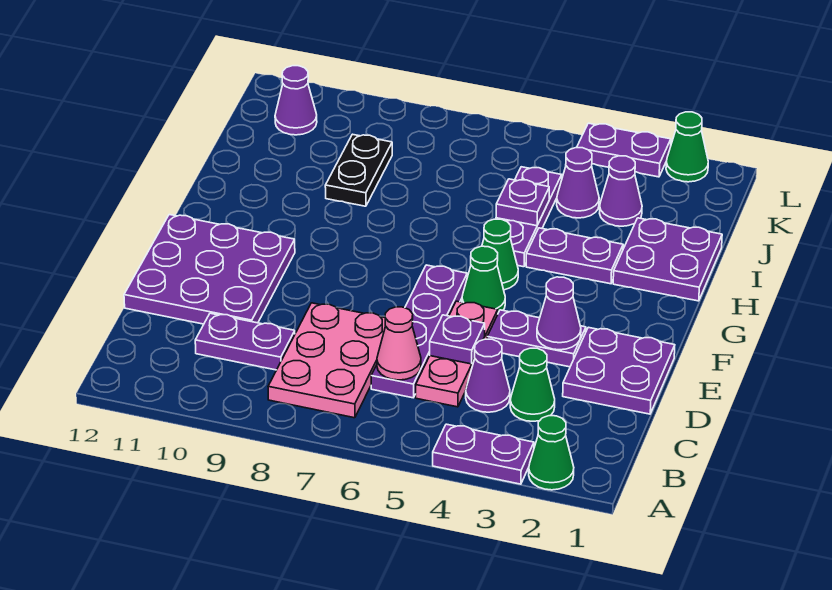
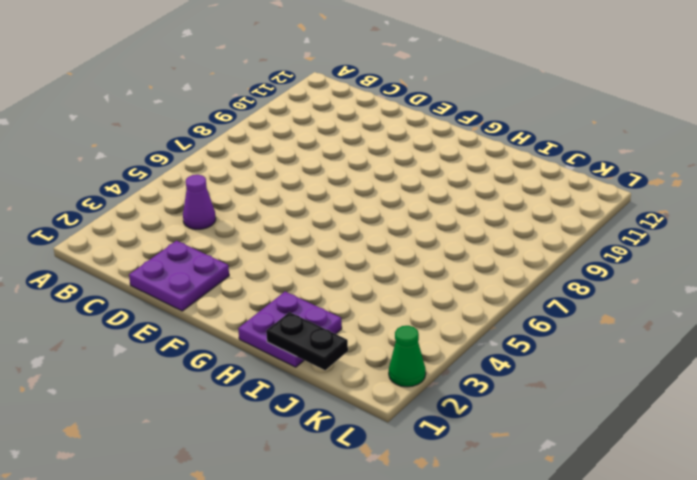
black plate I1:J1 level 2 -> black plate I9:J9 level 1
none -> green cone A2 level 1
none -> purple plate A3:A4 level 1
none -> pink plate B7:D8 level 1

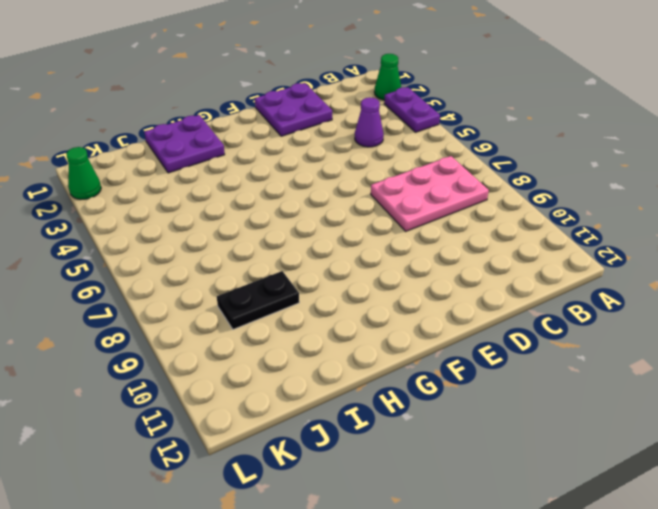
none -> green cone C3 level 1
none -> pink plate C5:E5 level 1
none -> purple plate C6:F6 level 1

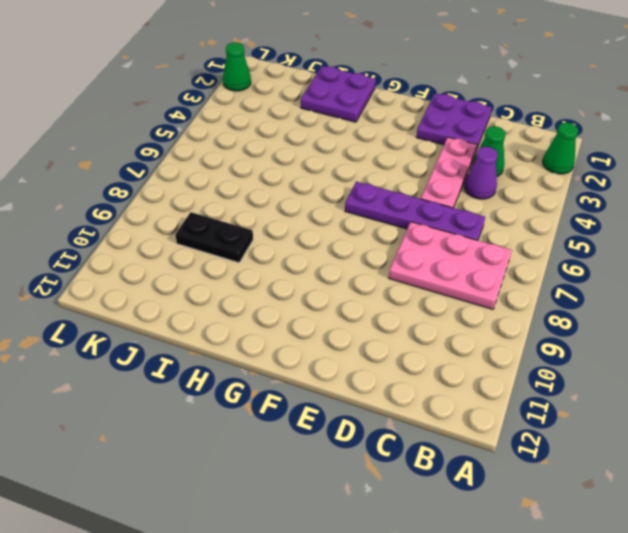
pink plate D3:D5 level 1 -> pink plate C5:E5 level 1
none -> purple plate A3:A4 level 1
none -> purple plate C9:C10 level 1
none -> purple plate D10:F12 level 1

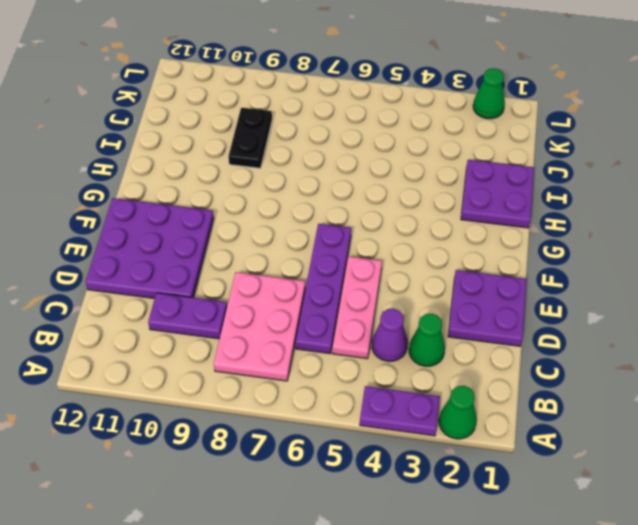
none -> purple plate E3:E4 level 1
none -> green cone F5 level 1
none -> green cone G5 level 1

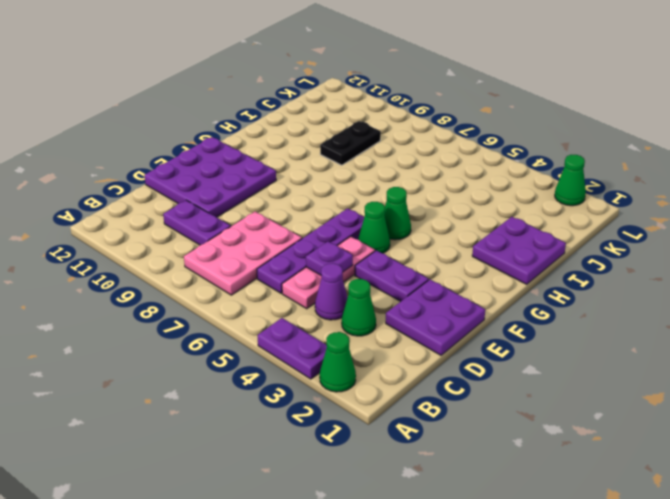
none -> purple plate H3:H4 level 1
none -> purple plate H5:J5 level 1
none -> purple cone J3 level 1

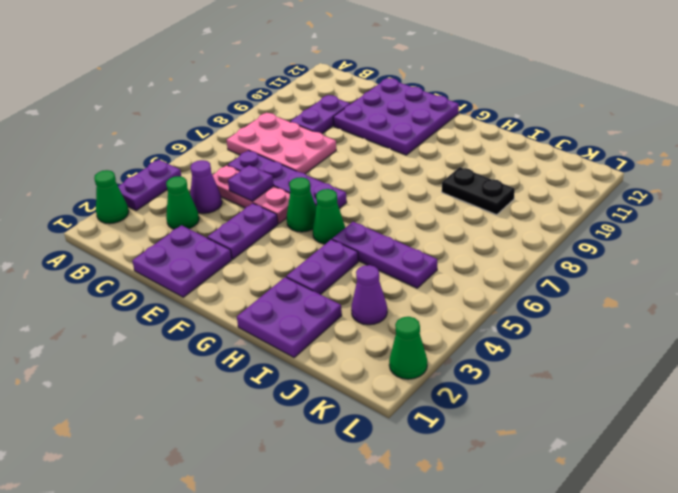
none -> purple cone J4 level 1
none -> purple cone K11 level 1
none -> purple plate L3:L4 level 1

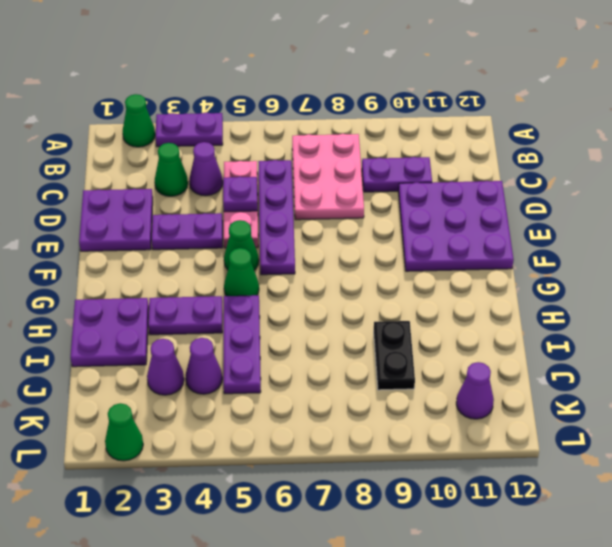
none -> purple plate L3:L4 level 1
none -> pink cone C6 level 2
none -> purple cone E3 level 2

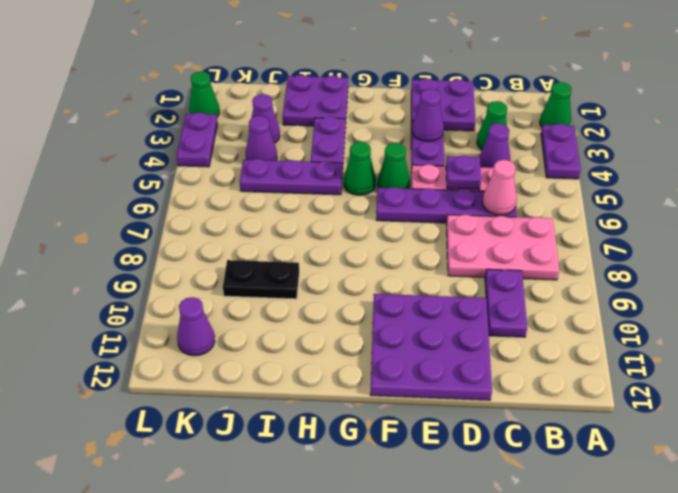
none -> purple plate I5 level 2

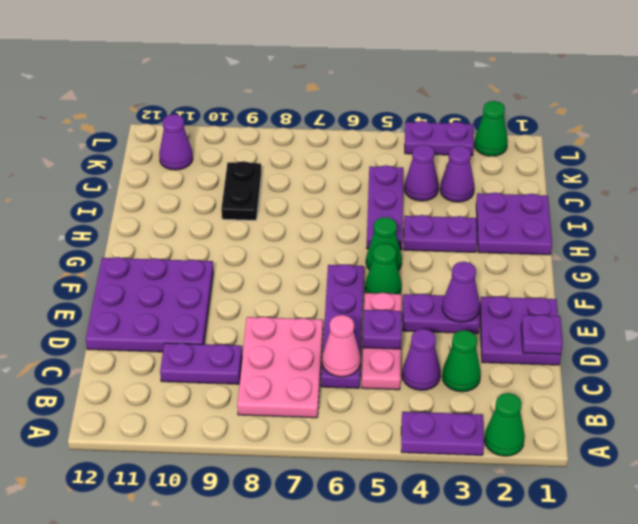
purple plate D1 level 2 -> purple plate I5 level 2

